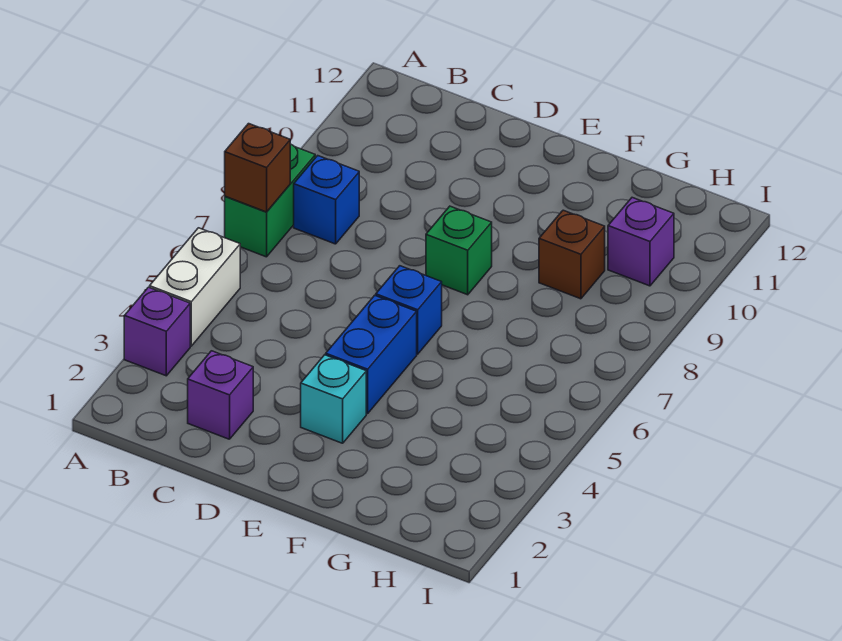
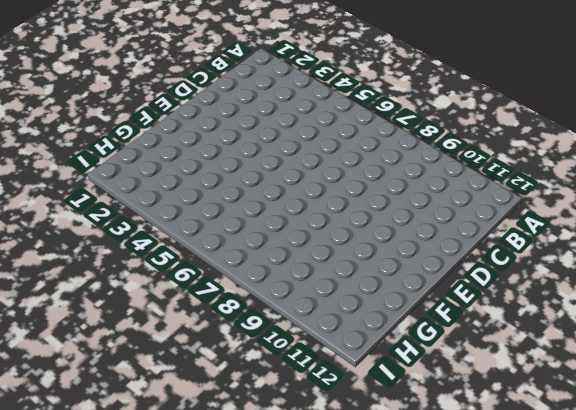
none -> purple brick A3 level 1
none -> white brick A4:A5 level 1
none -> green brick A7:A8 level 1

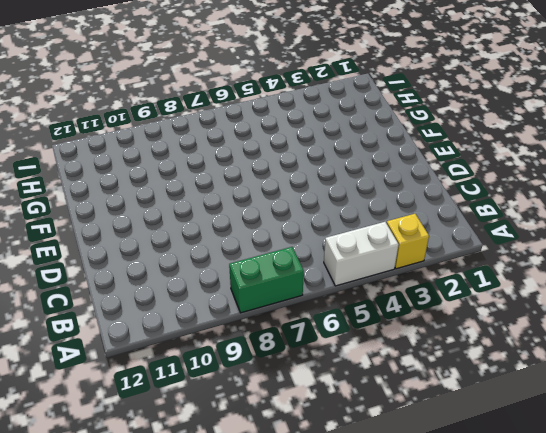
yellow brick A3 level 1 -> purple brick A3 level 1
none -> blue brick B8 level 1
none -> purple brick C2 level 1
none -> cyan brick E3 level 1

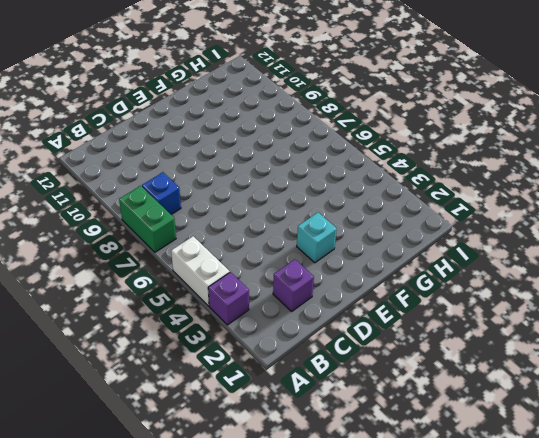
none -> blue brick E4:E5 level 1
none -> blue brick E6 level 1
none -> green brick E8 level 1

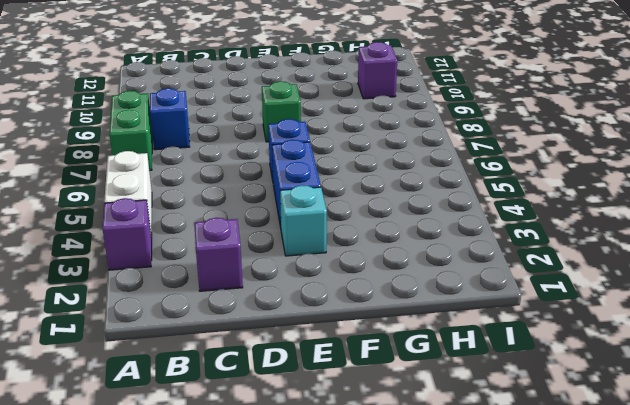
none -> brown brick G9 level 1
none -> brown brick A7 level 2

